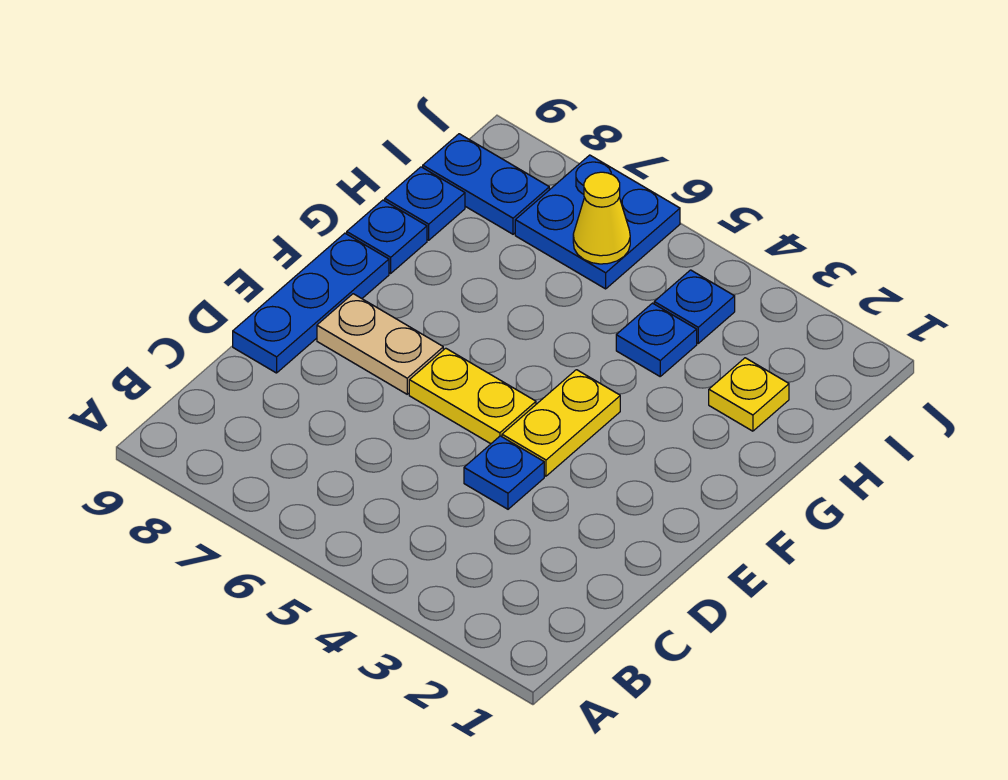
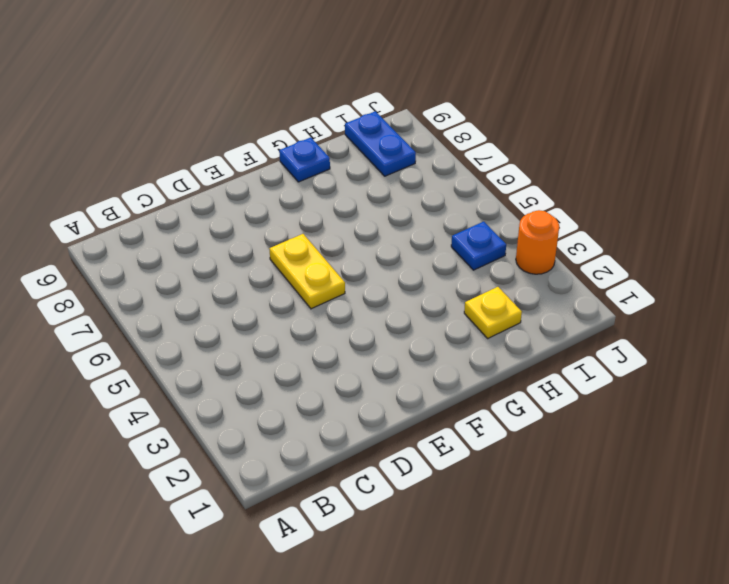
orange round brick J3 level 1 -> none
none -> blue plate D4 level 1
none -> blue plate D9:F9 level 1
none -> yellow plate E4:F4 level 1

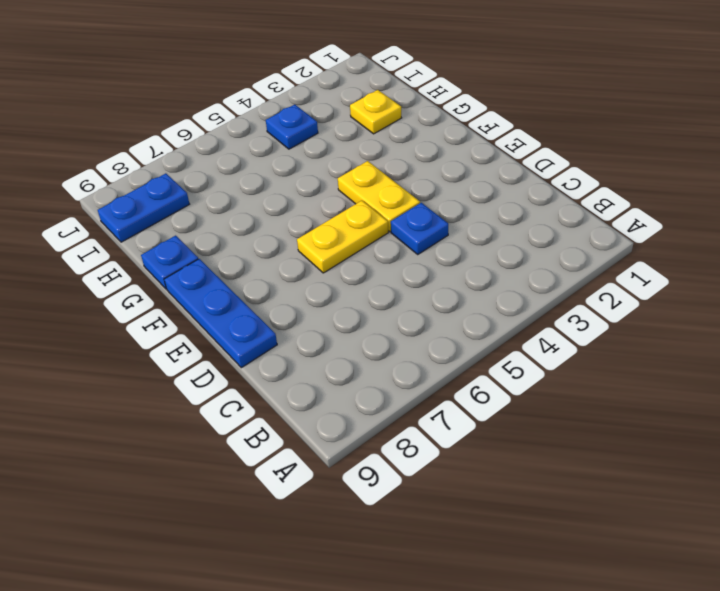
none -> tan plate E7:E8 level 1
none -> blue plate H4 level 1
none -> blue plate H9 level 1

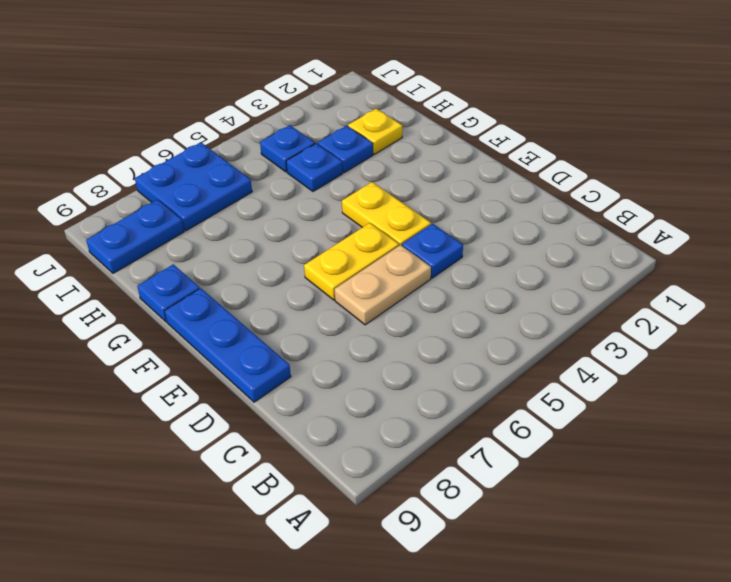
tan plate D5:D6 level 1 -> tan plate E7:E8 level 1
blue plate H3 level 1 -> blue plate H9 level 1
none -> yellow cone I6 level 2

